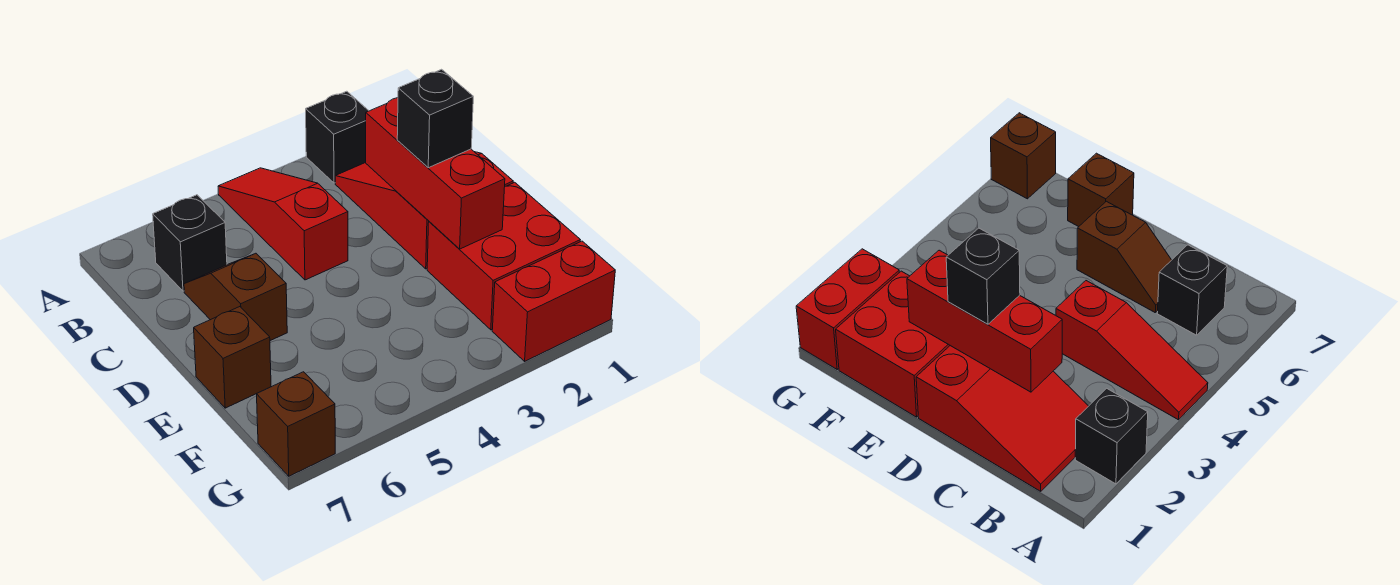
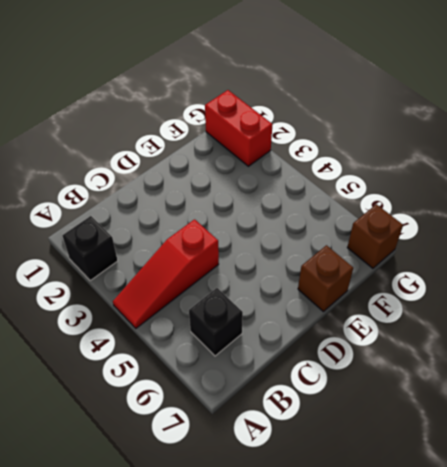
none -> red slope B1:D2 level 1 top D
none -> brown slope C6:D6 level 1 top D

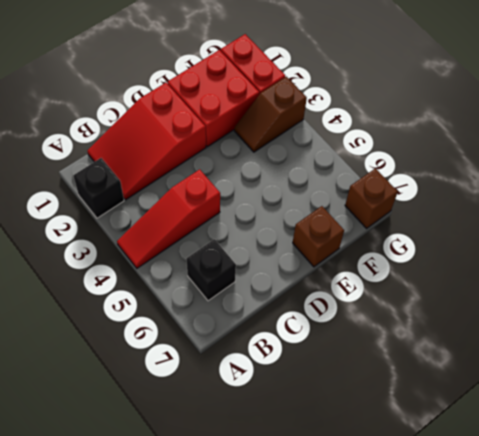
brown slope F3:G3 level 1 top G -> brown slope C6:D6 level 1 top D
none -> red brick C2:E2 level 2
none -> black brick D2 level 3

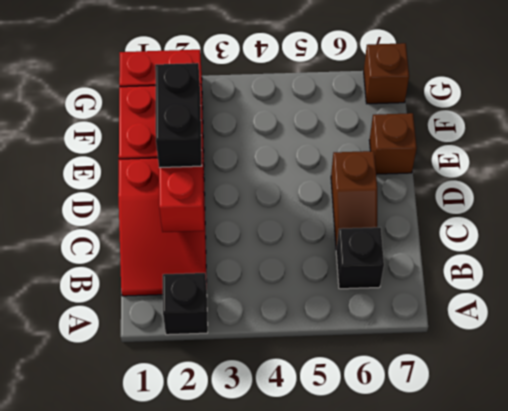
black brick D2:E2 level 3 -> black brick D2 level 3
none -> red slope A4:C4 level 1 top C

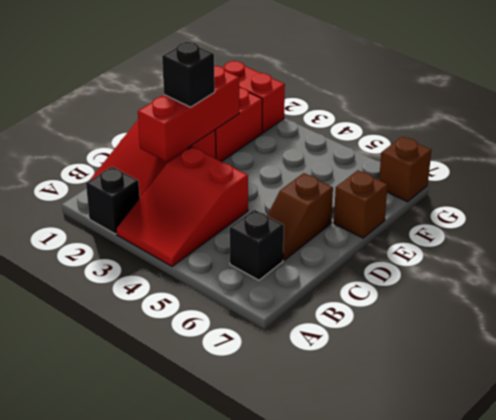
red slope A3:C4 level 1 top C -> red slope A4:C4 level 1 top C

